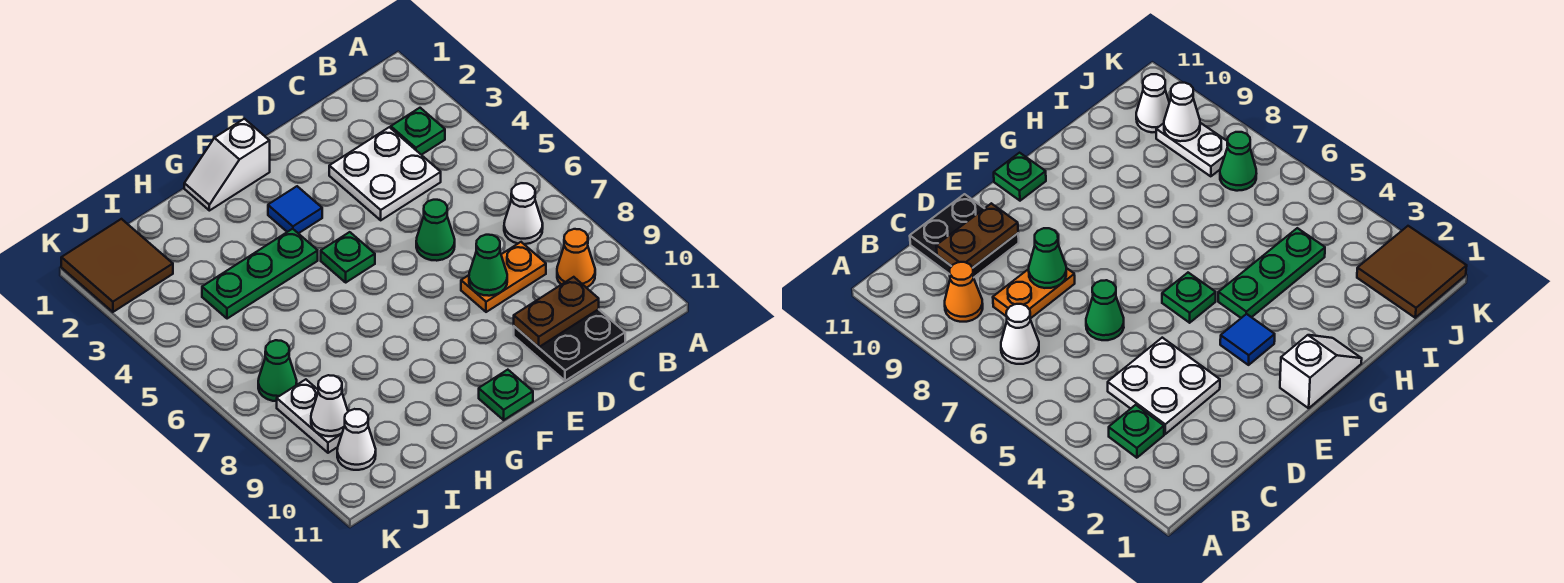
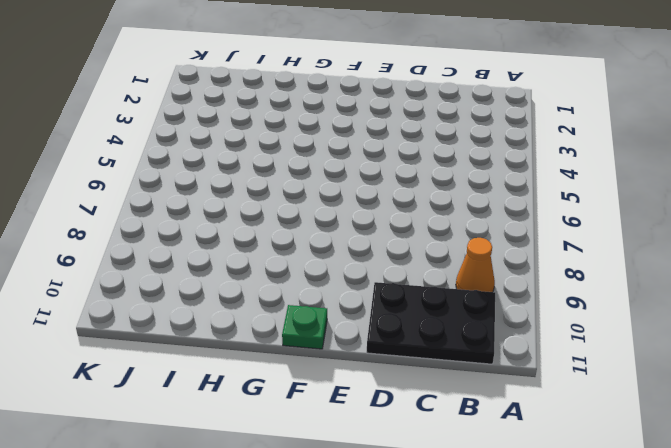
black plate B10:D11 level 1 -> black plate C10:D11 level 1
none -> green plate B3 level 1
none -> white cone B7 level 1
none -> white plate C3:D4 level 1

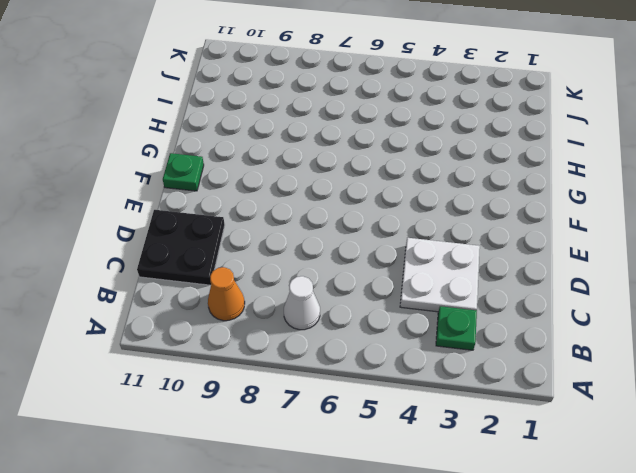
none -> orange plate C8:D8 level 1
none -> green cone D6 level 1
none -> white slope F1:G1 level 1 top F

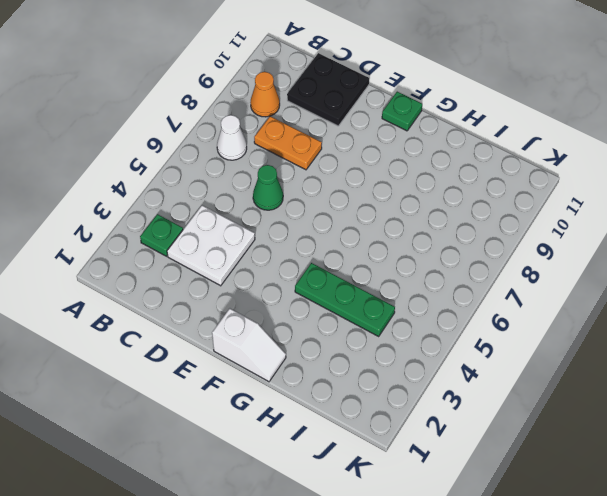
none -> blue tile F3 level 1
none -> green plate F5 level 1
none -> brown tile J1:K2 level 1

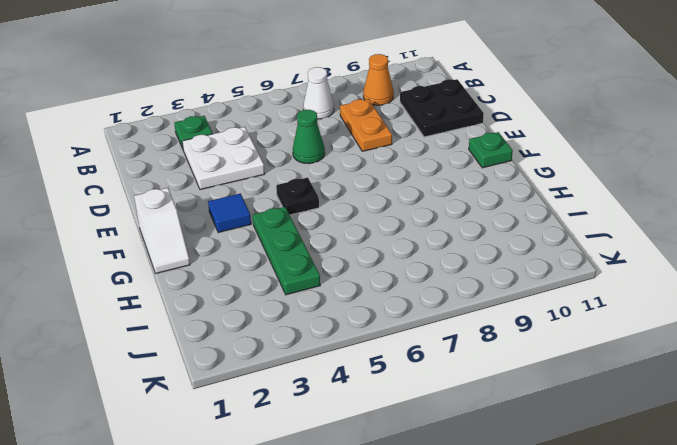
black plate F5 level 1 -> green plate F5 level 1
none -> brown tile J1:K2 level 1
none -> green cone J7 level 1
none -> white plate J8:J9 level 1

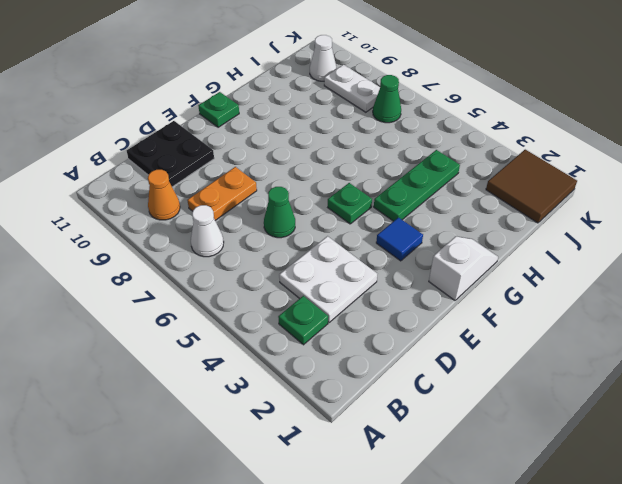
none -> brown plate C10:D10 level 2
none -> green cone D8 level 2
none -> white cone J9 level 2

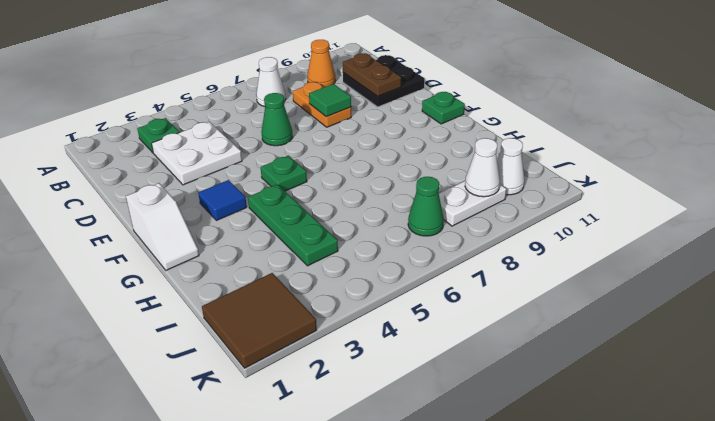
green tile D8 level 2 -> green cone D8 level 2

